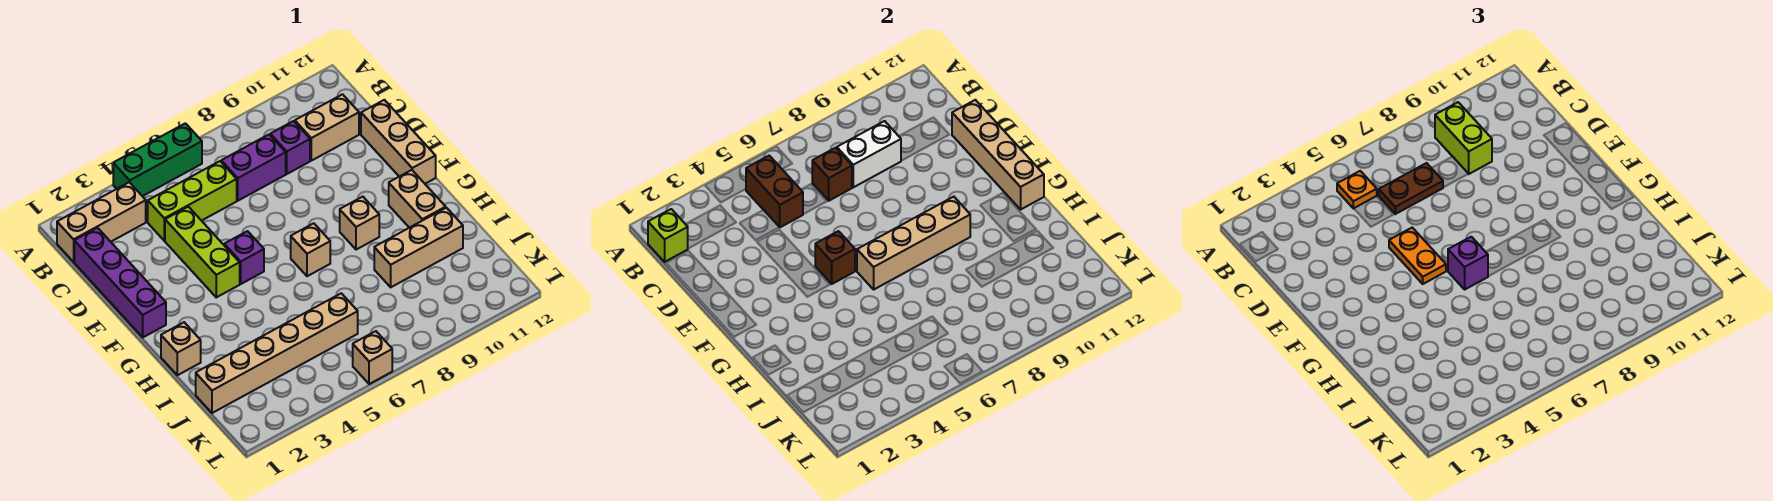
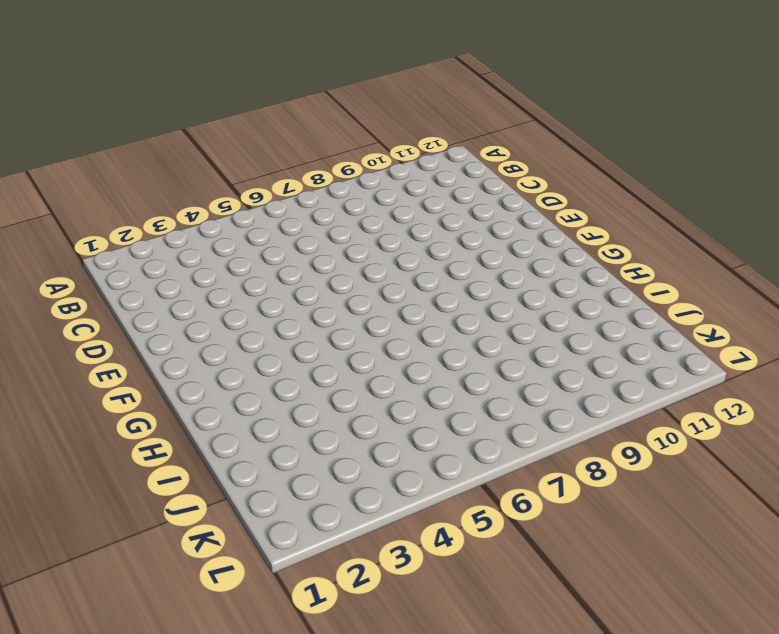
none -> green brick A4:A6 level 1
none -> tan brick B1:B3 level 1
none -> purple brick C1:F1 level 1

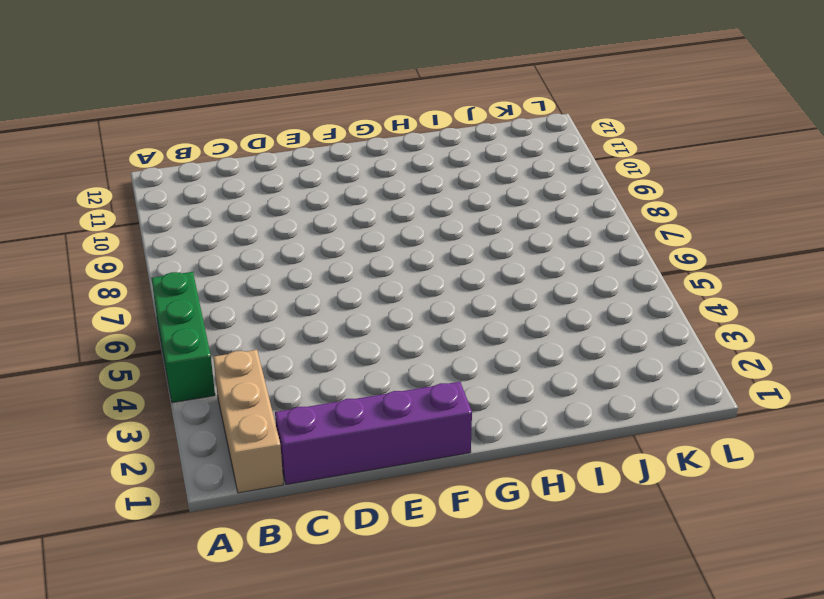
none -> lime brick C4:C6 level 1
none -> purple brick C7:C8 level 1
none -> purple brick C9 level 1

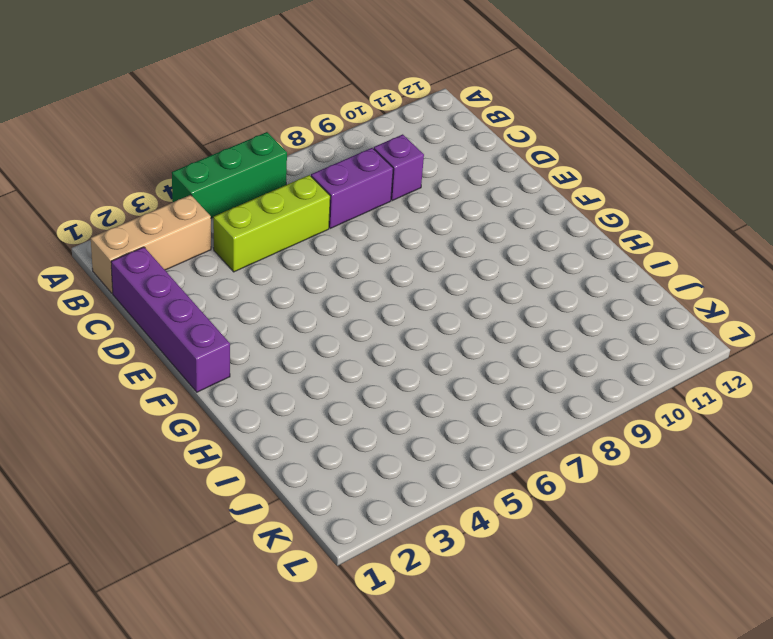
none -> tan brick C10:C11 level 1
none -> lime brick D4:F4 level 1
none -> tan brick D12:F12 level 1

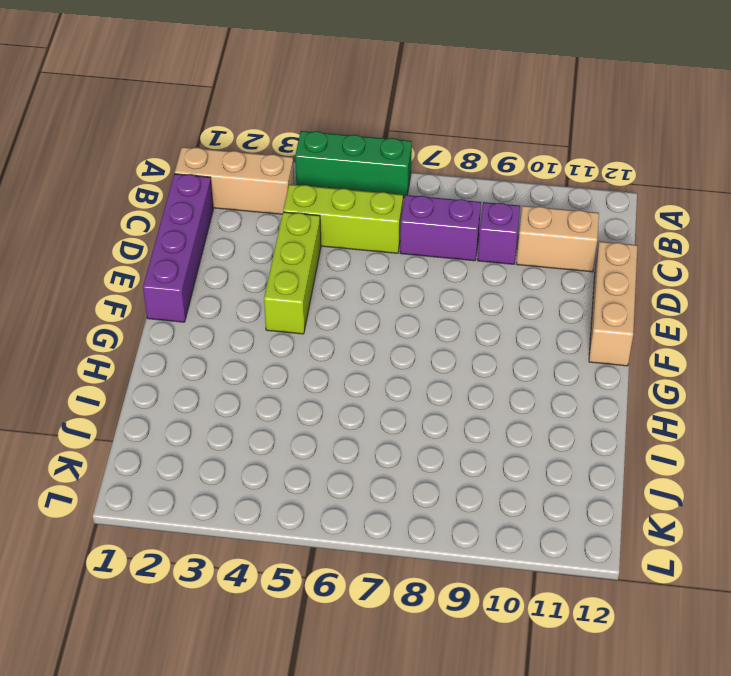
none -> purple brick F5 level 1
none -> tan brick G7 level 1
none -> tan brick G9 level 1

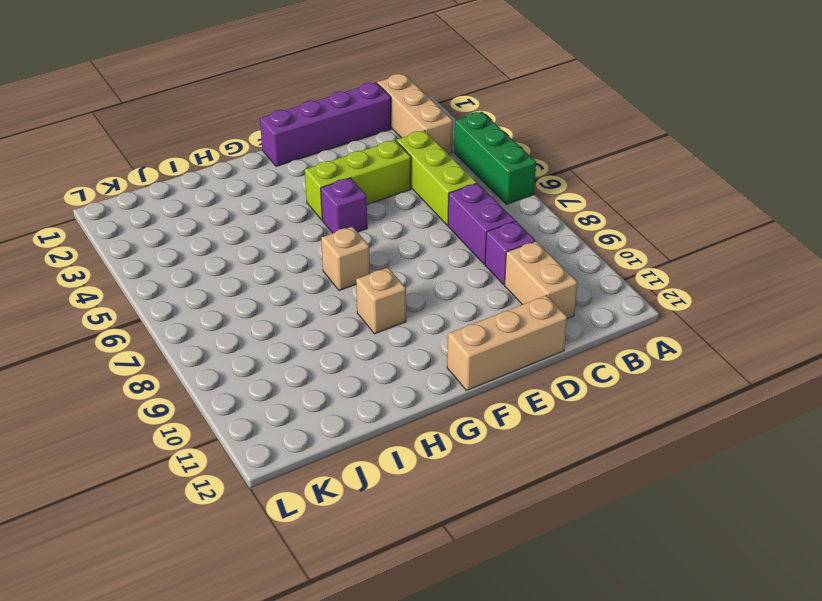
none -> tan brick G11:H11 level 1
none -> tan brick H1 level 1
none -> tan brick I9:I11 level 1

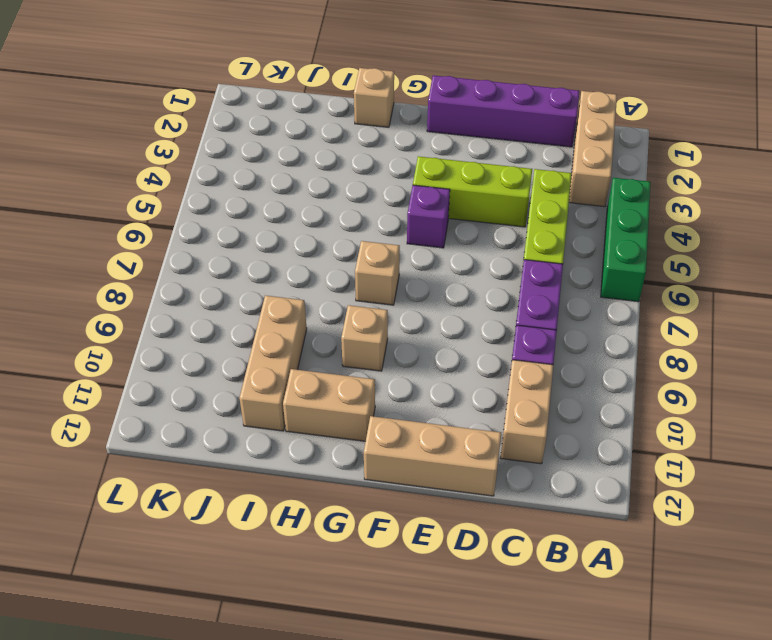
none -> tan brick J1:J6 level 1
none -> tan brick L6 level 1
none -> lime brick B1 level 2

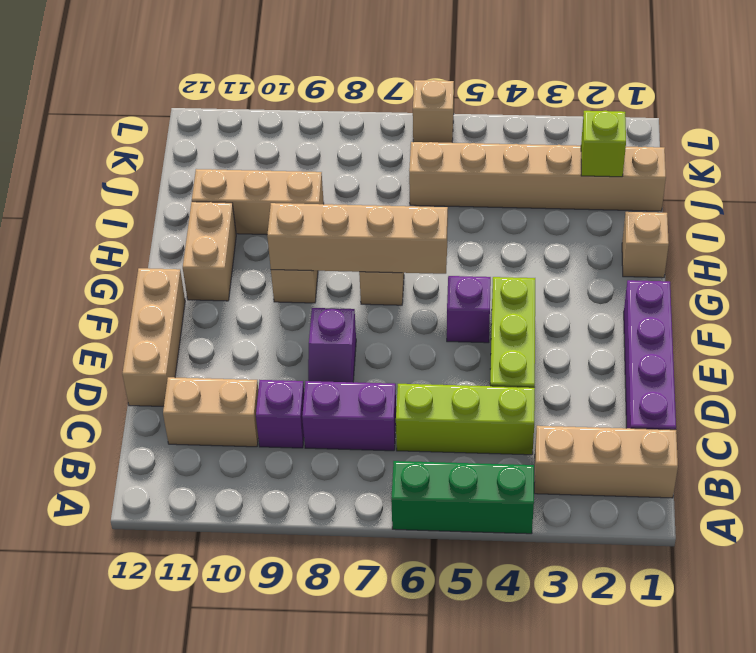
purple slope D8:E8 level 1 top E -> none
lime brick J2 level 2 -> lime brick B1 level 2
none -> brown brick B5:C5 level 2
none -> brown brick C7 level 2
none -> white brick C8:C9 level 2

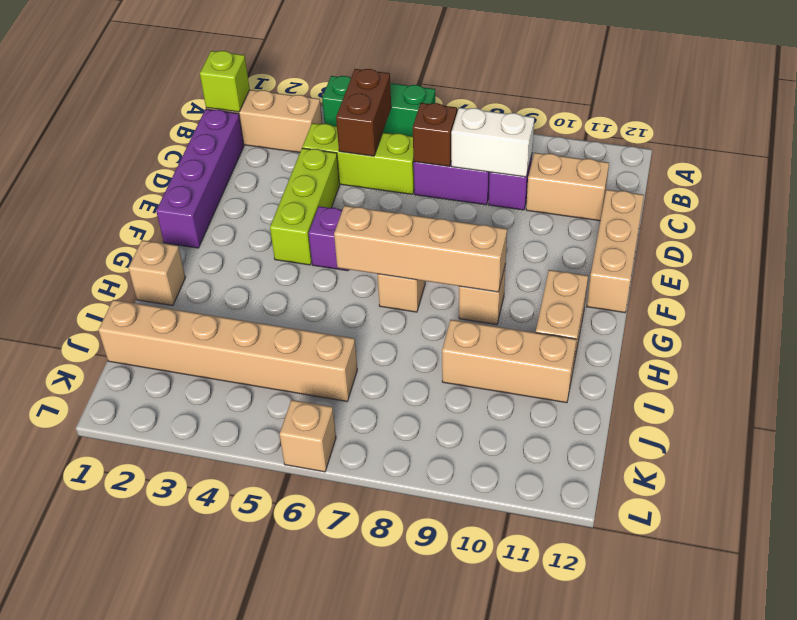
none -> tan brick D12:G12 level 2
none -> brown brick F5 level 2
none -> orange plate B5 level 3

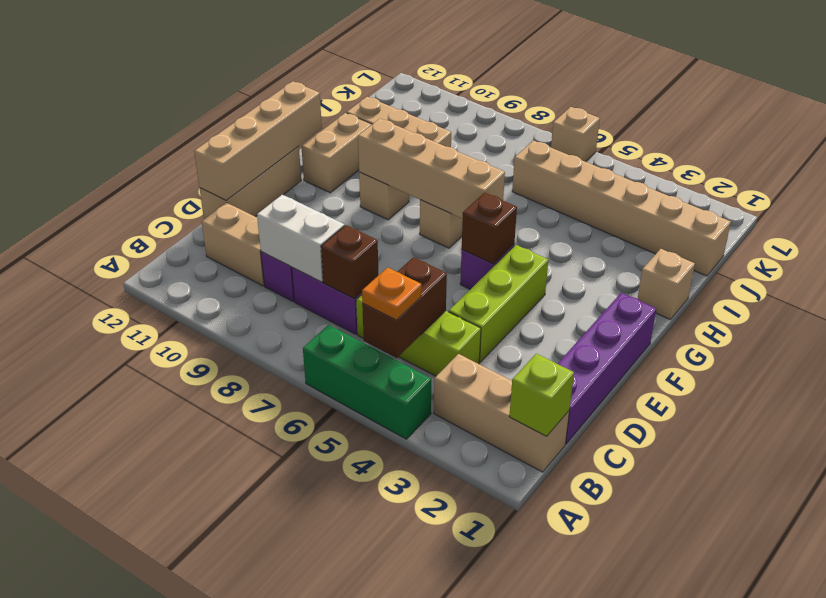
none -> lime brick B9:C9 level 3
none -> brown plate C6:C7 level 3
none -> orange plate E5:F5 level 3

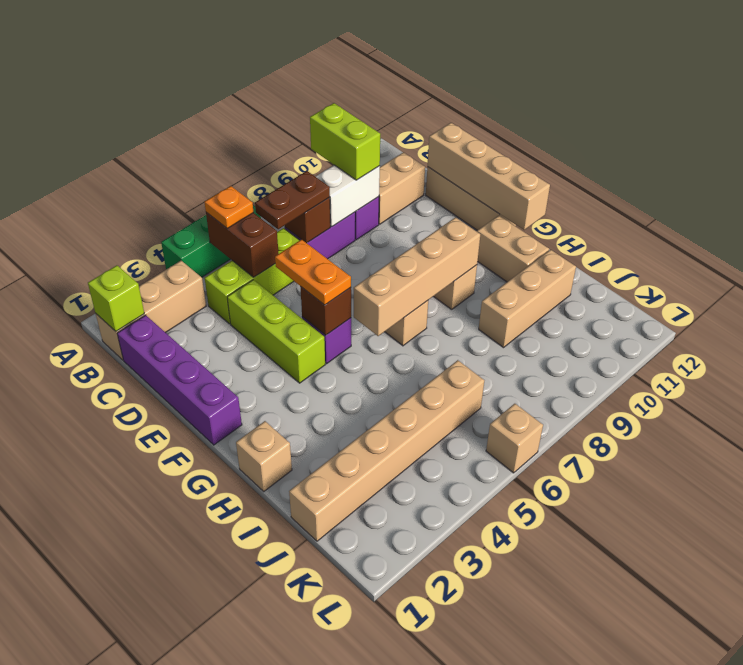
none -> purple brick G6 level 3

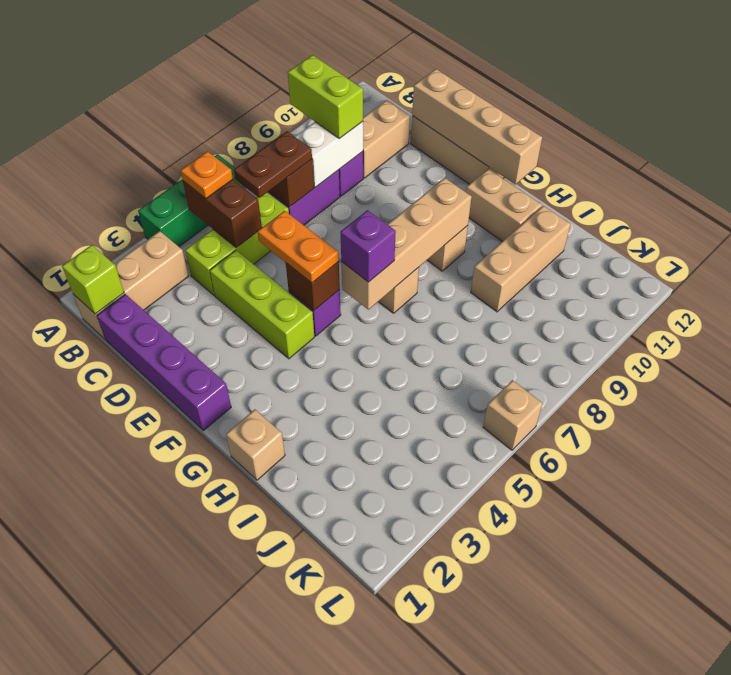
none -> tan brick J1:J6 level 1

